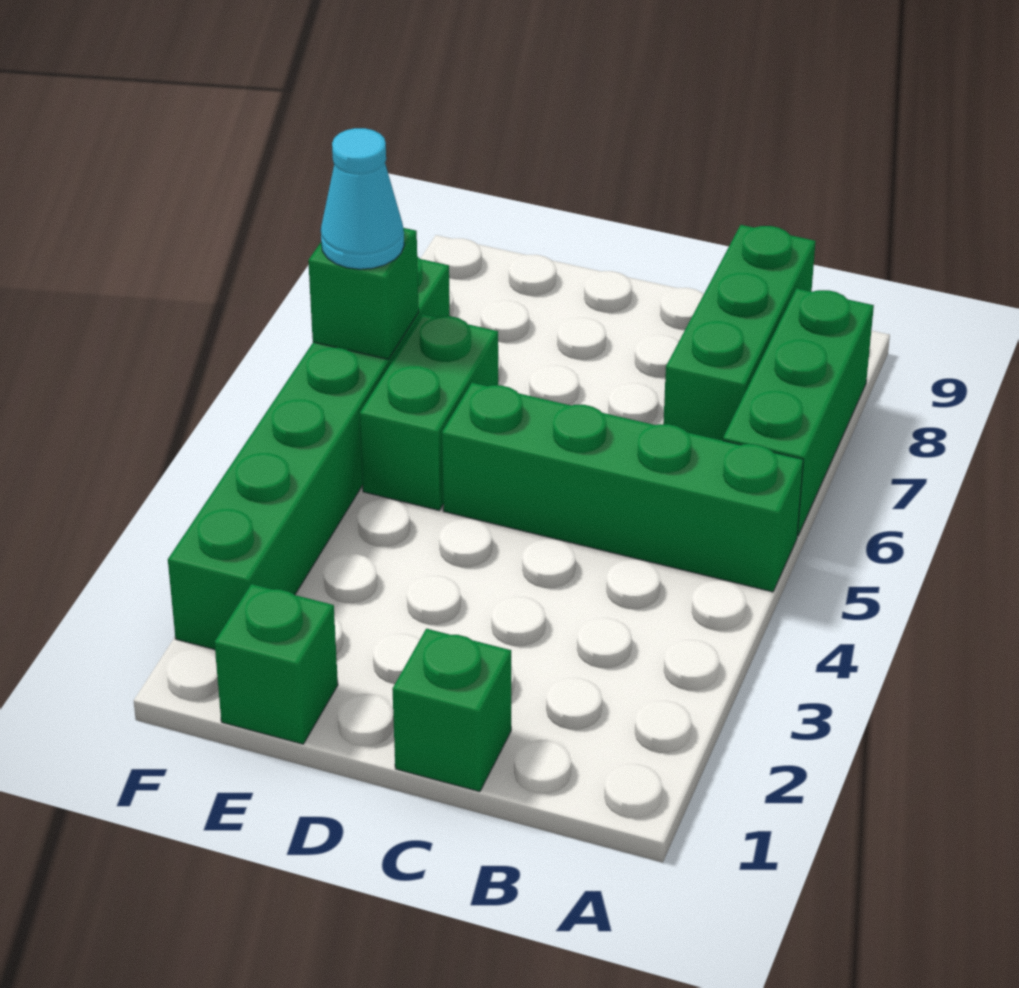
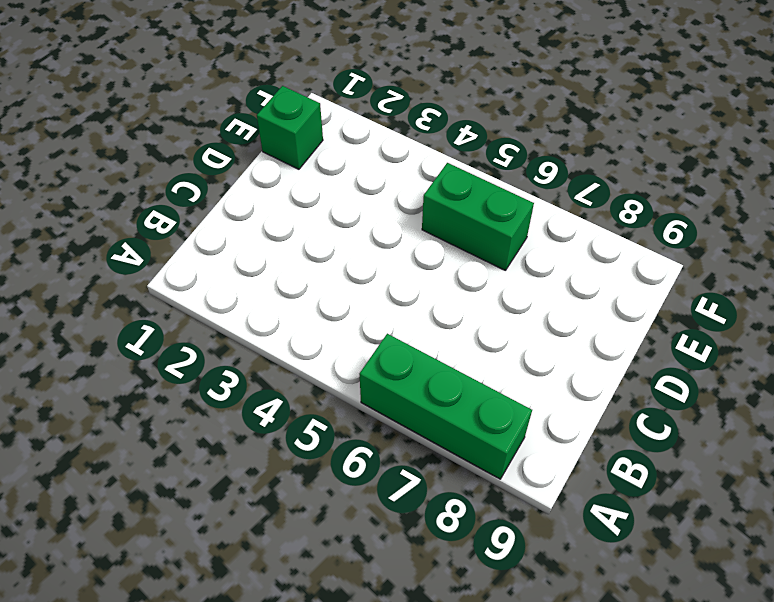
none -> green brick A5:D5 level 1
none -> green brick B7:B9 level 1

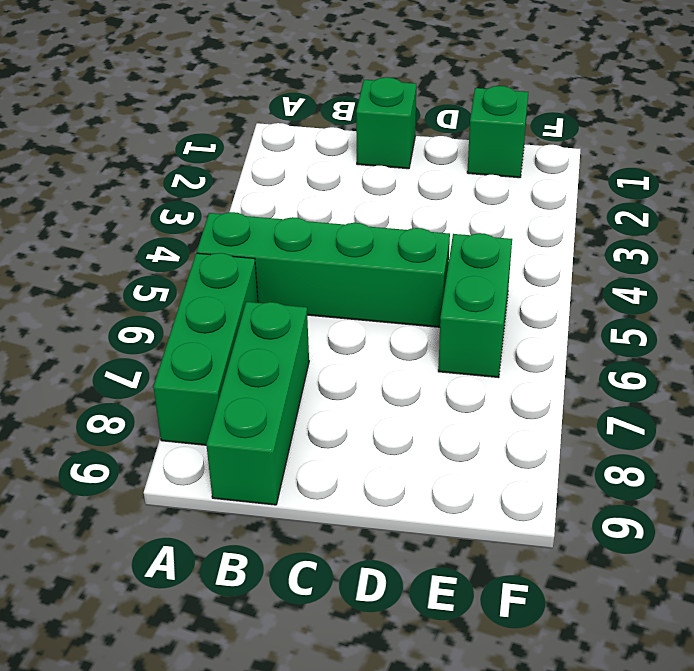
none -> green brick F2:F7 level 1
none -> green brick F6 level 2

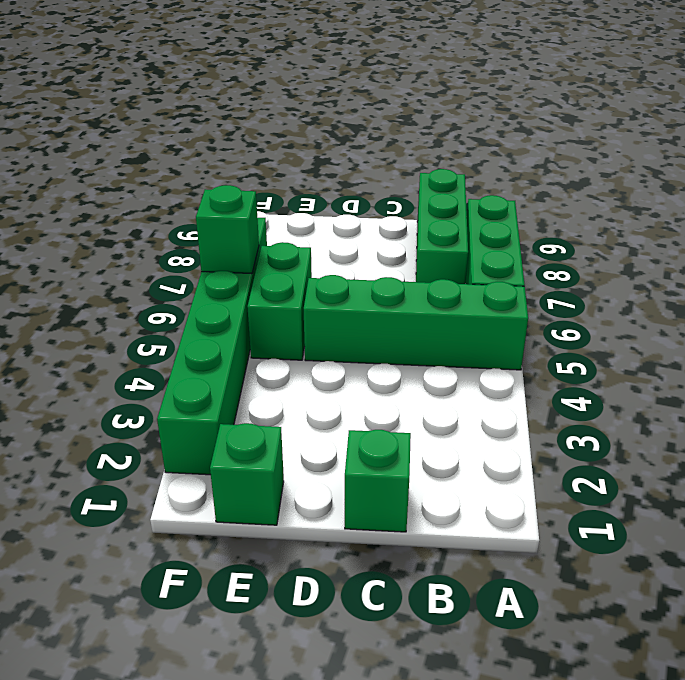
none -> cyan cone F6 level 3

